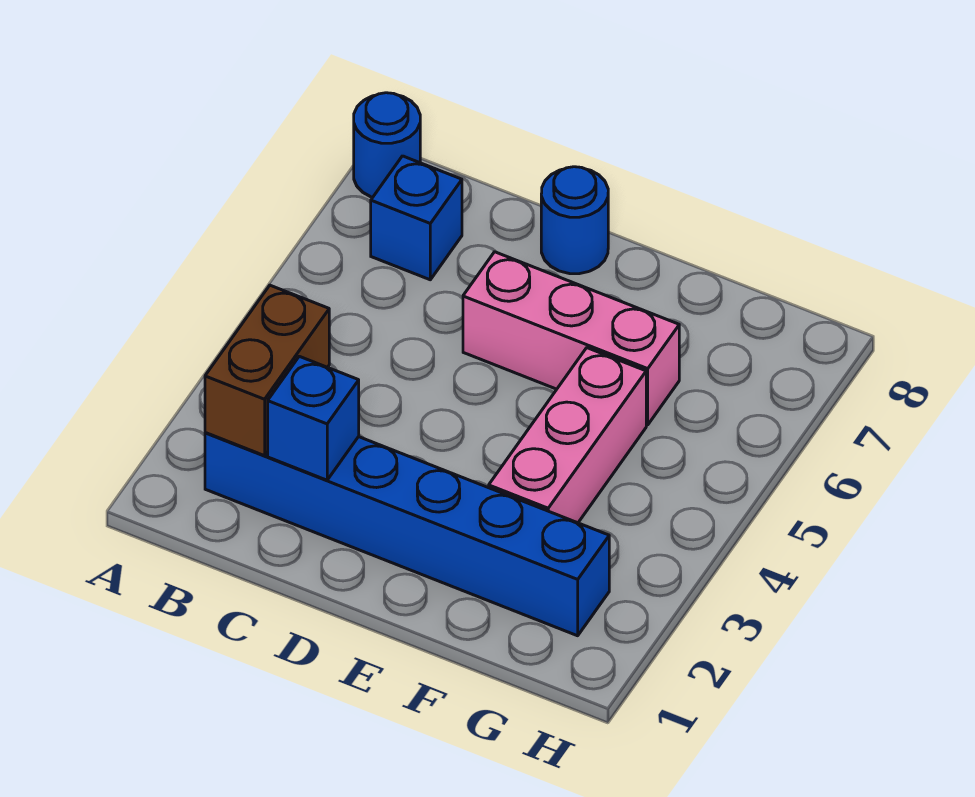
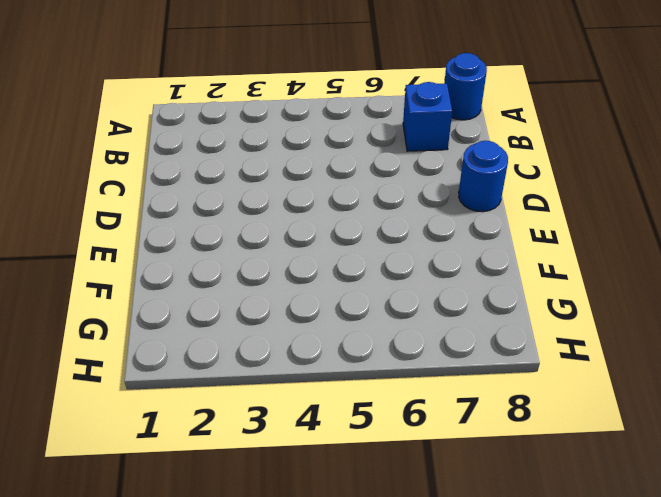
none -> blue brick B2:G2 level 1
none -> pink brick D6:F6 level 1

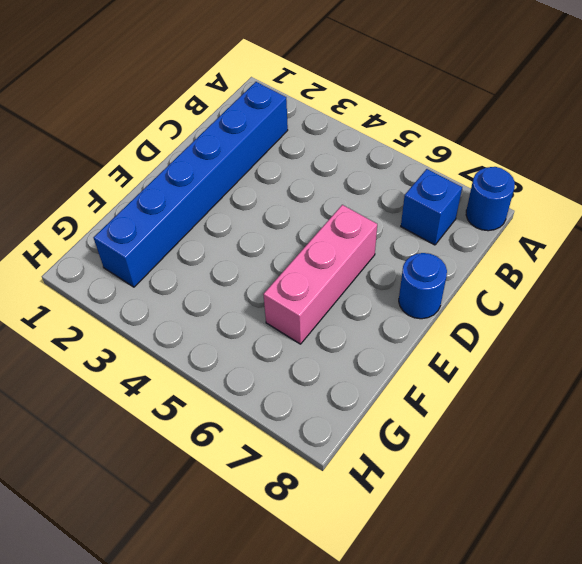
none -> pink brick F3:F5 level 1
none -> brown brick B2:B3 level 2

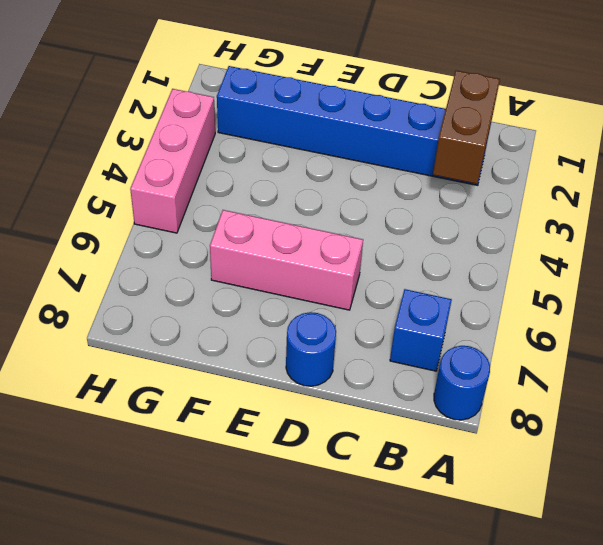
pink brick H3:H5 level 1 -> pink brick F3:F5 level 1
none -> blue brick C2 level 2

